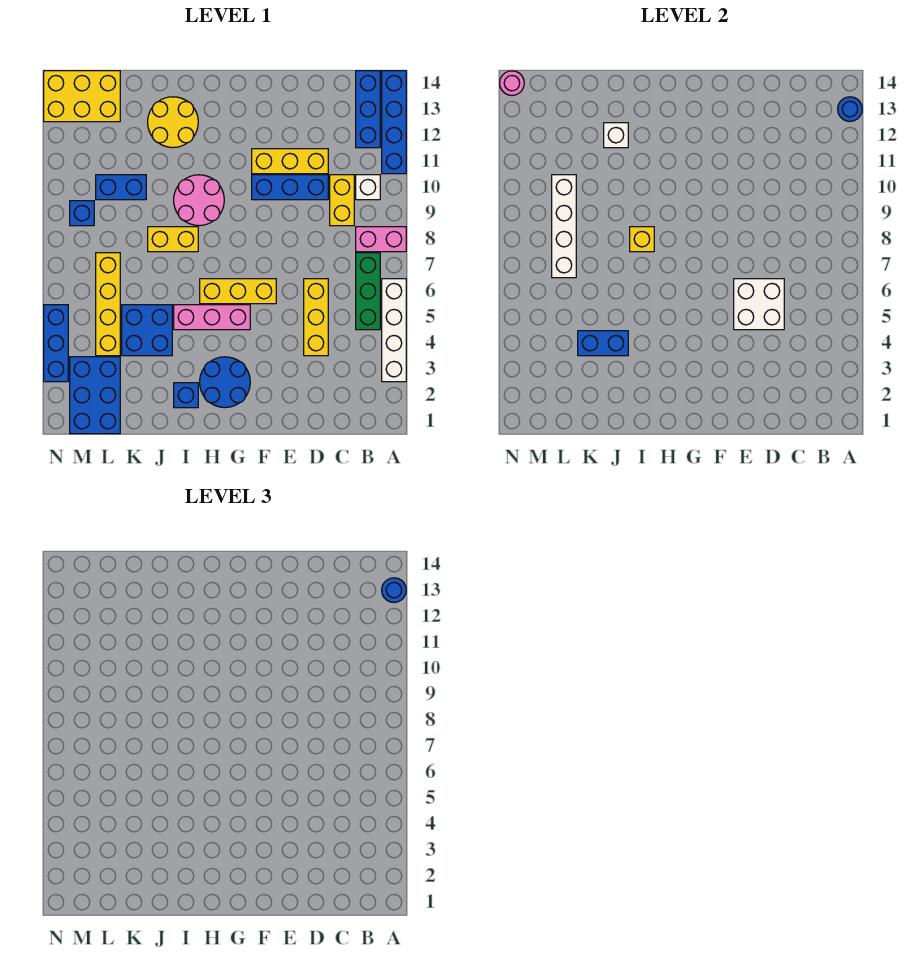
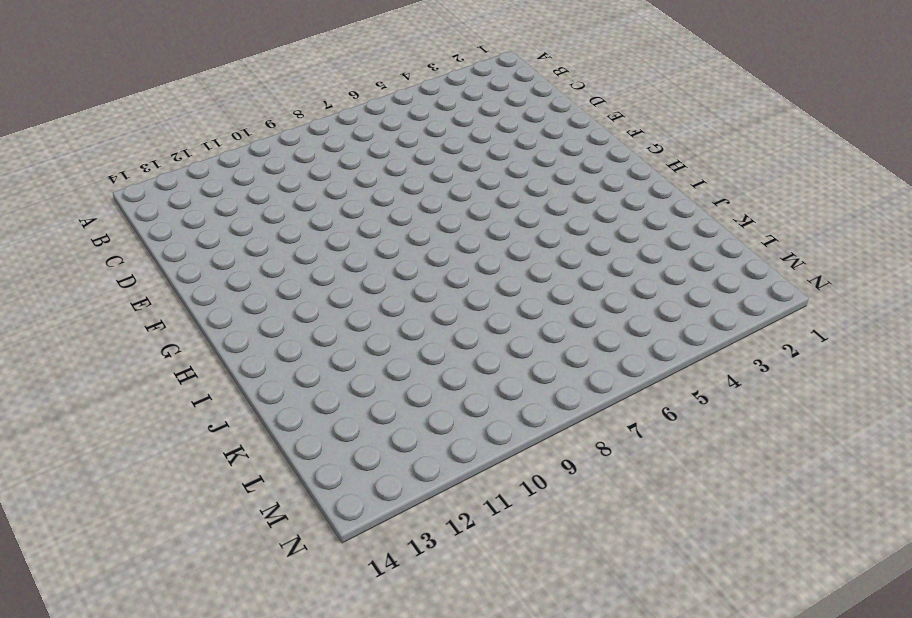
none -> white brick A3:A6 level 1
none -> pink brick A8:B8 level 1
none -> blue brick A11:A14 level 1
none -> green brick B5:B7 level 1

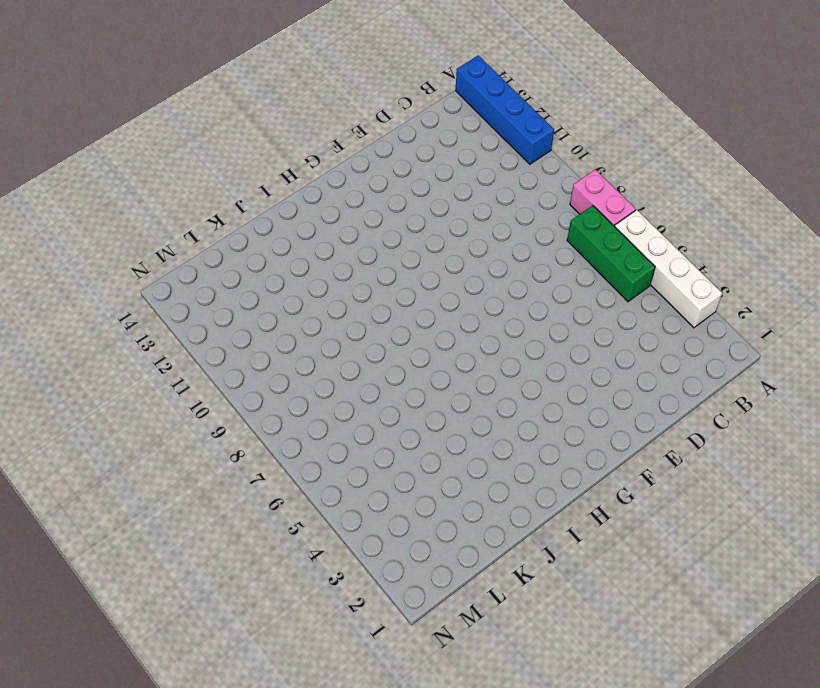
pink brick A7:A8 level 1 -> pink brick A8:B8 level 1
none -> white brick B10 level 1
none -> blue brick B12:B14 level 1
none -> yellow brick C9:C10 level 1
none -> yellow brick D4:D6 level 1

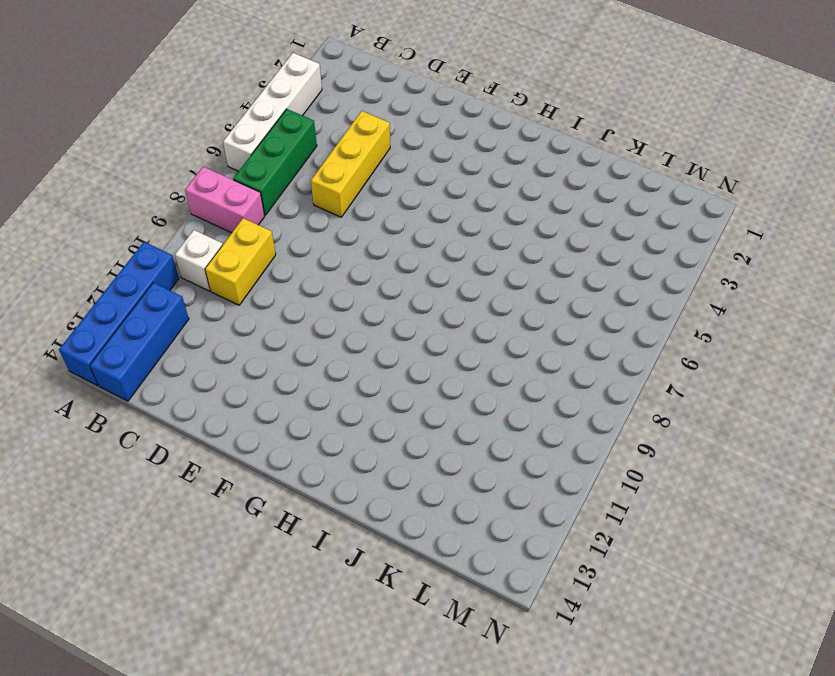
none -> blue brick D10:F10 level 1
none -> yellow brick D11:F11 level 1
none -> yellow brick F6:H6 level 1
none -> blue round brick G2:H3 level 1

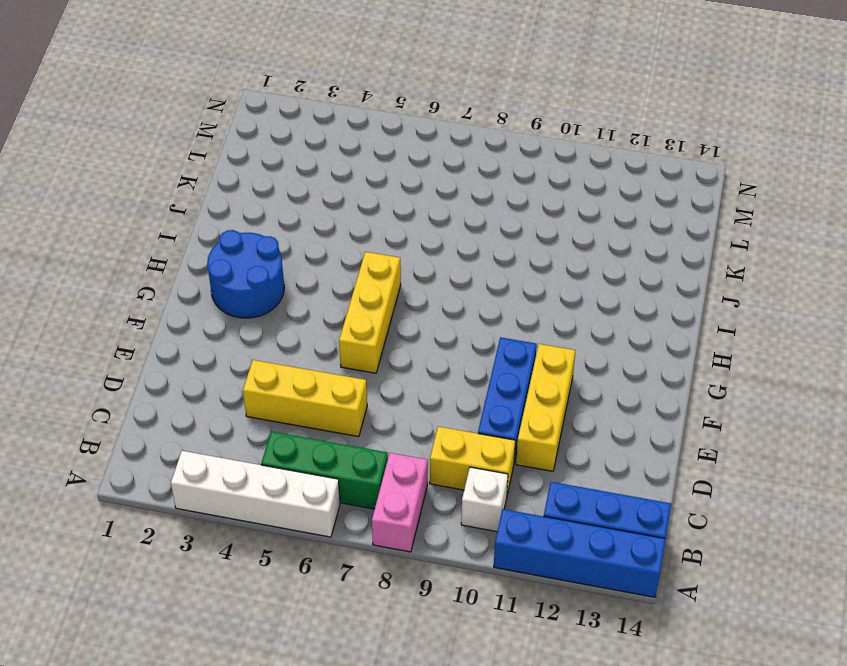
none -> pink brick G5:I5 level 1
none -> pink round brick H9:I10 level 1
none -> blue brick I2 level 1
none -> yellow brick I8:J8 level 1

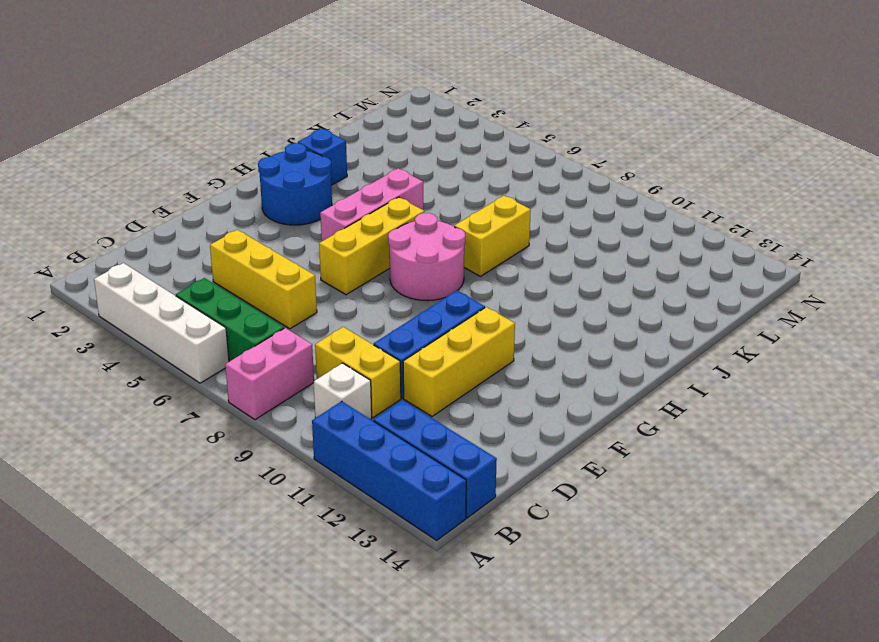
pink round brick G7:H8 level 1 -> pink round brick H9:I10 level 1
none -> yellow round brick I12:J13 level 1
none -> blue brick J4:K5 level 1
none -> blue brick K10:L10 level 1
none -> blue brick L1:M3 level 1

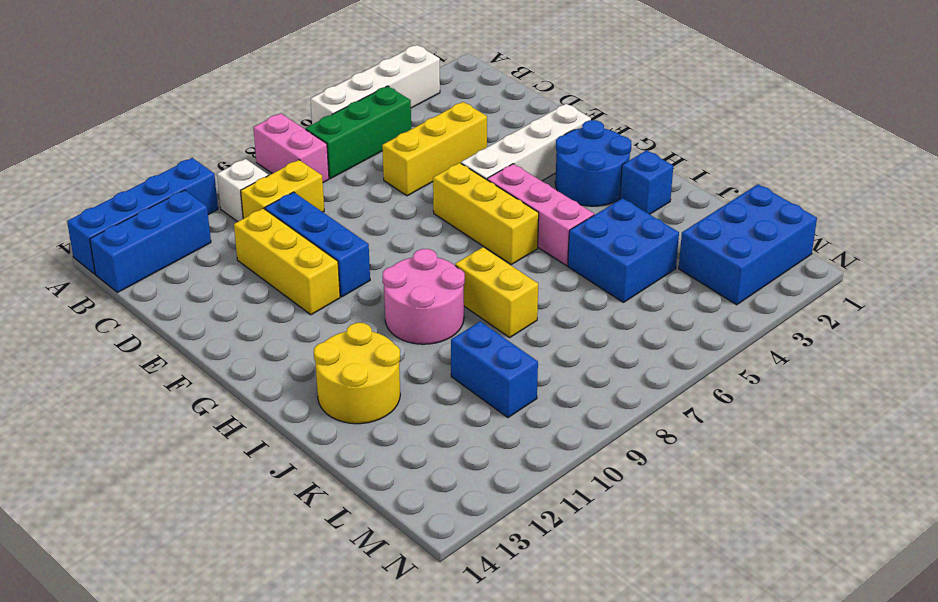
white brick F2:F5 level 1 -> white brick L7:L10 level 2
none -> yellow brick L4:L7 level 1
none -> yellow brick L13:N14 level 1
none -> blue brick M9 level 1
none -> blue brick N3:N5 level 1

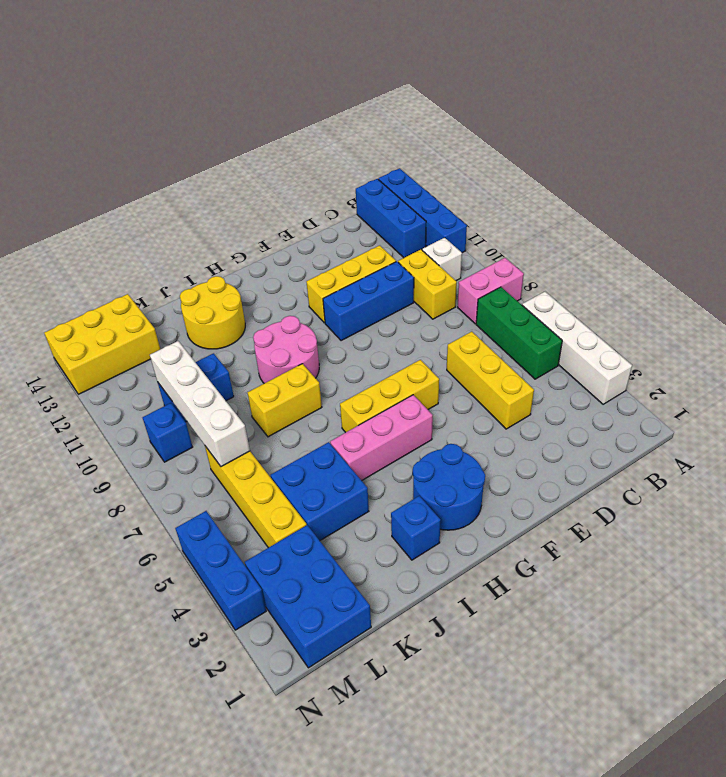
none -> blue round brick A13 level 2
none -> white brick D5:E6 level 2
none -> yellow brick I8 level 2
none -> blue brick J4:K4 level 2

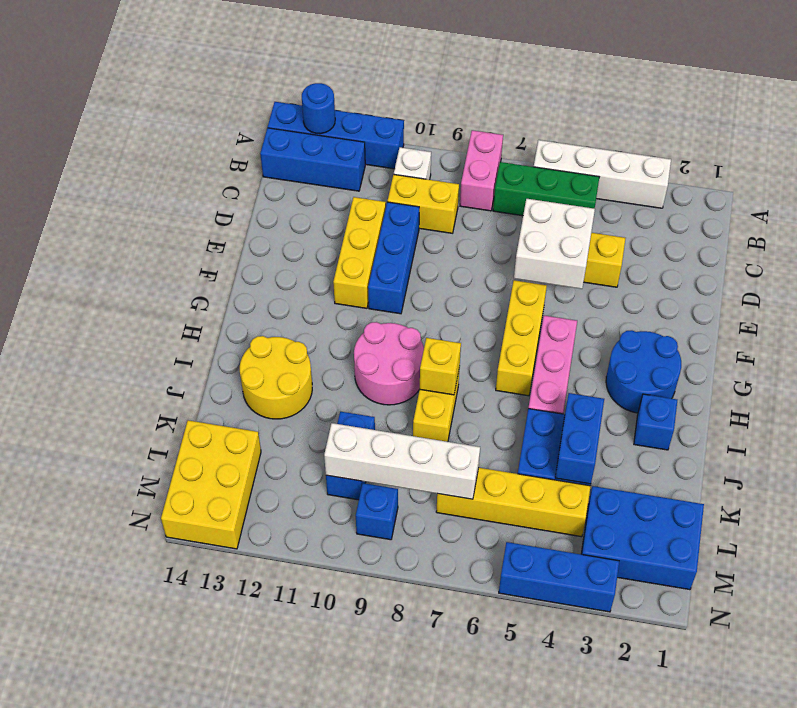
none -> white brick J12 level 2
none -> pink round brick N14 level 2
none -> blue round brick A13 level 3

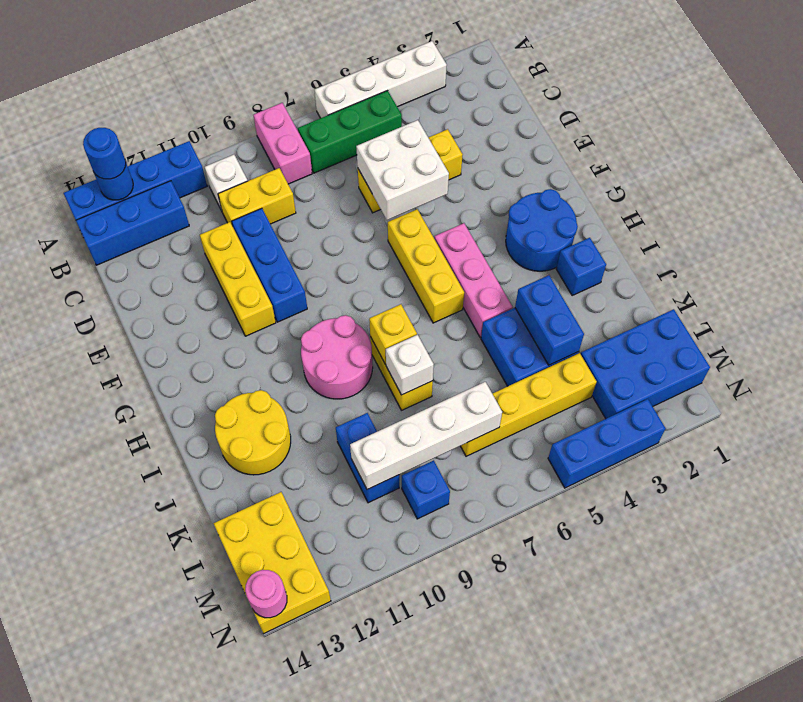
white brick J8 level 2 -> white brick J12 level 2

